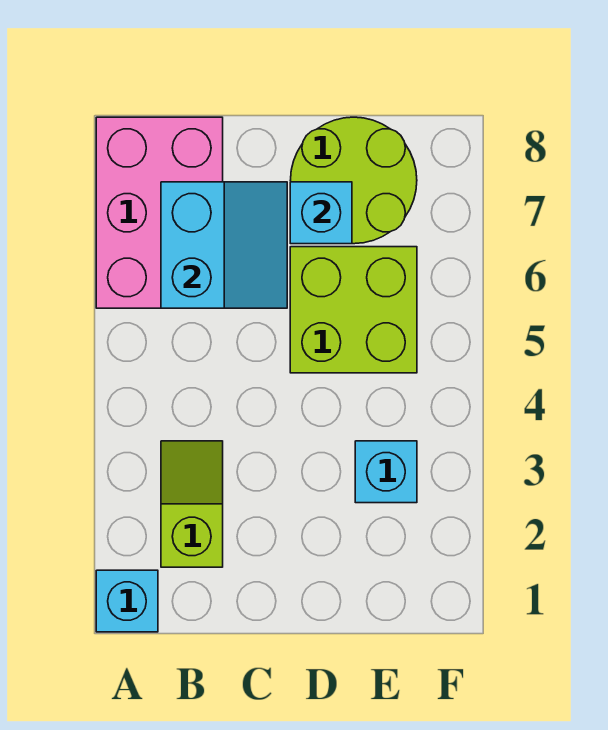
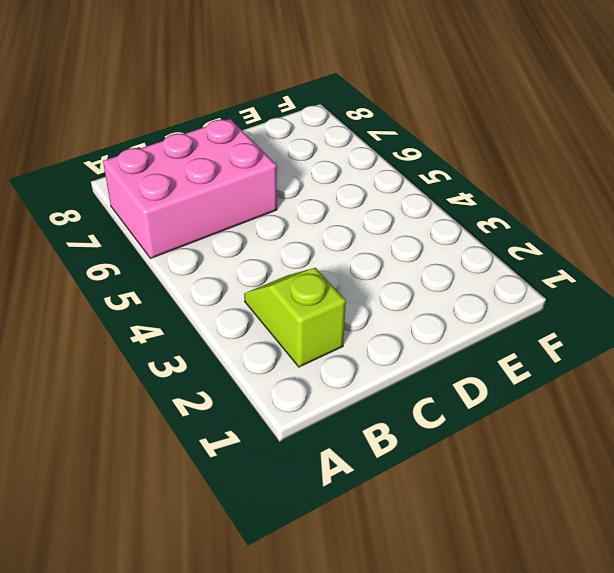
pink brick A6:C7 level 1 -> pink brick A6:B8 level 1
none -> cyan brick A1 level 1
none -> lime brick D5:E6 level 1

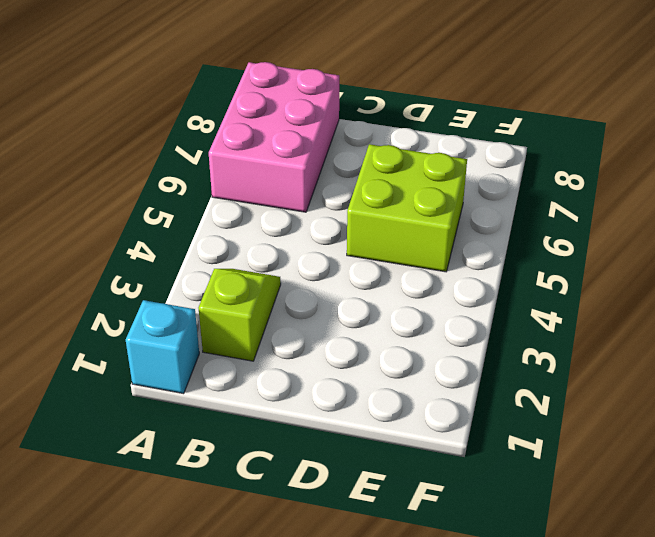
none -> lime round brick D7:E8 level 1
none -> cyan brick E3 level 1

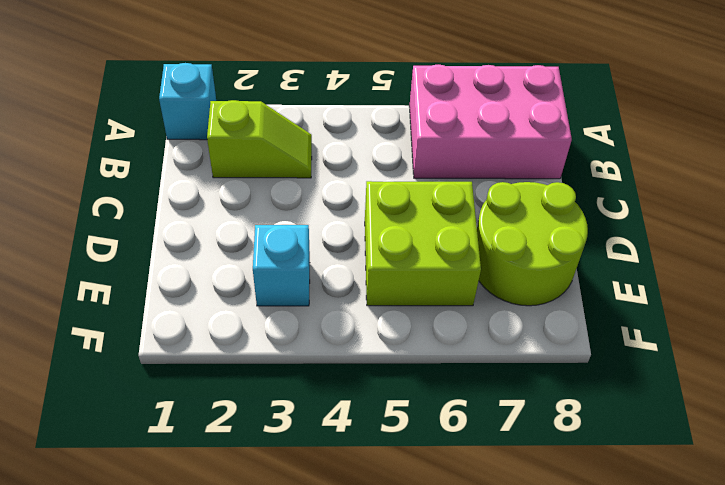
none -> cyan slope B6:C7 level 2 top B
none -> cyan brick D7 level 2

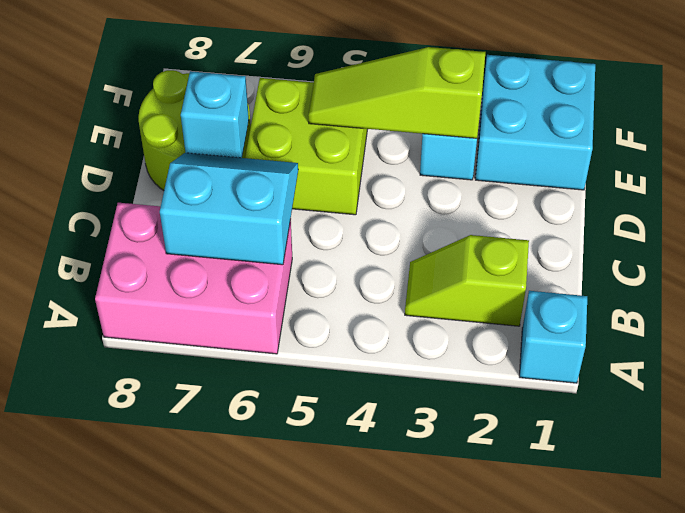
cyan brick E1:F2 level 1 -> none
lime slope E3:E5 level 2 top 3 -> none

